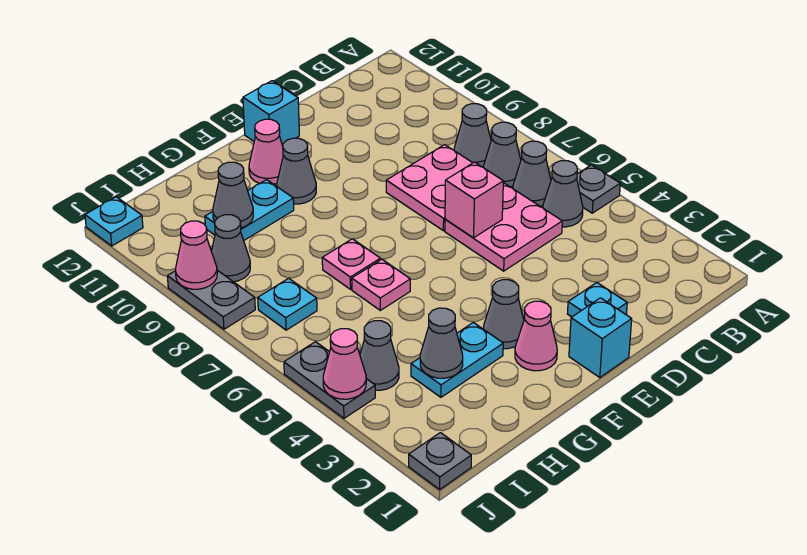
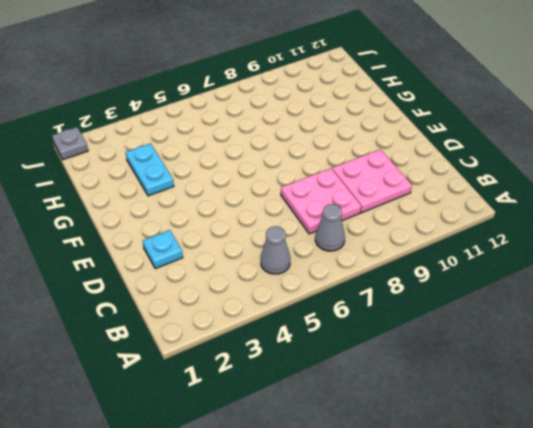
pink plate C9:D10 level 1 -> pink plate C5:D6 level 1
none -> grey plate A5 level 1
none -> grey cone B6 level 1
none -> grey cone B8 level 1
none -> cyan brick E1 level 1

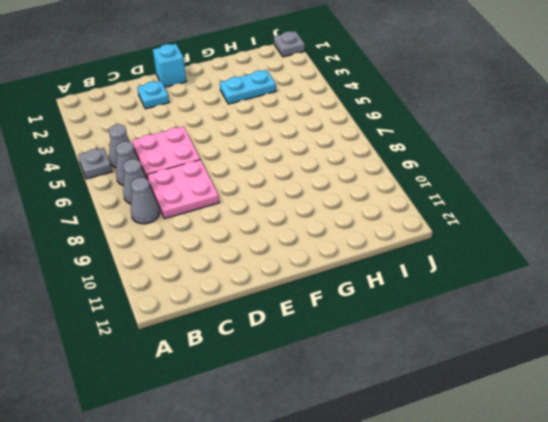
none -> cyan brick E12 level 1
none -> pink cone F2 level 1
none -> grey cone F3 level 1
none -> grey cone F10 level 1

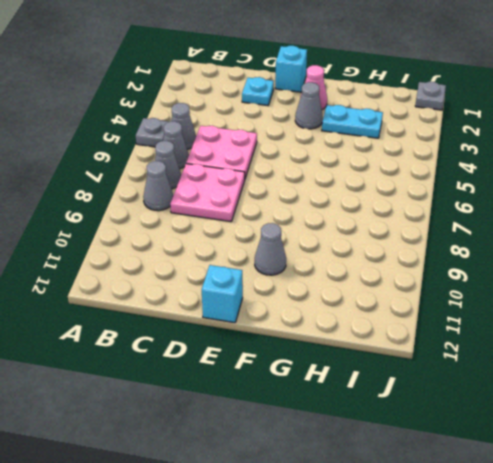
none -> pink cone F11 level 1
none -> pink plate G6 level 1
none -> pink plate G7 level 1
none -> cyan plate G10:H10 level 1

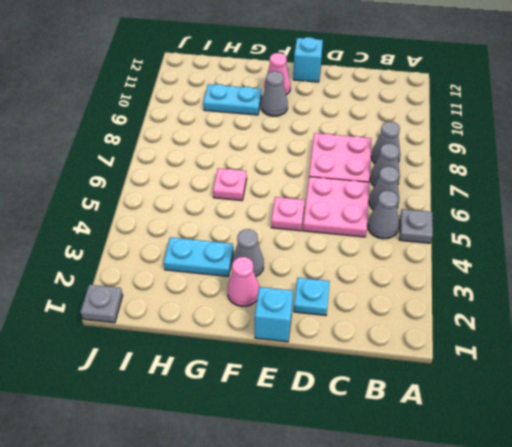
pink plate E5 level 1 -> pink plate G7 level 1
none -> grey cone I4 level 1
none -> cyan plate I7 level 1
none -> grey cone I9 level 1
none -> grey plate J4:J5 level 1

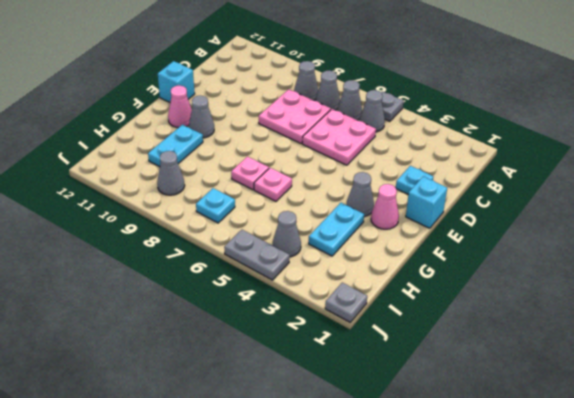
none -> grey plate J8:J9 level 1
none -> cyan plate J12 level 1
none -> pink brick D6 level 2
none -> grey cone H3 level 2

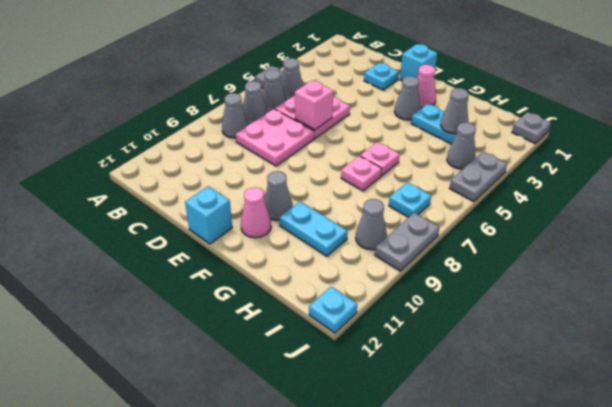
none -> grey cone H10 level 2
none -> pink cone J4 level 2
none -> pink cone J9 level 2

